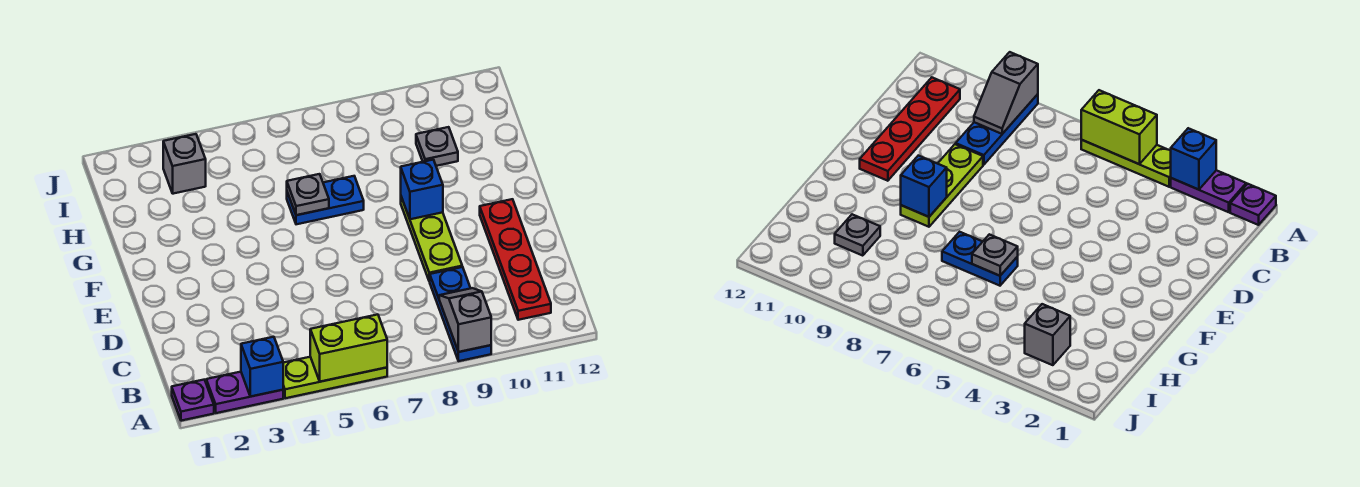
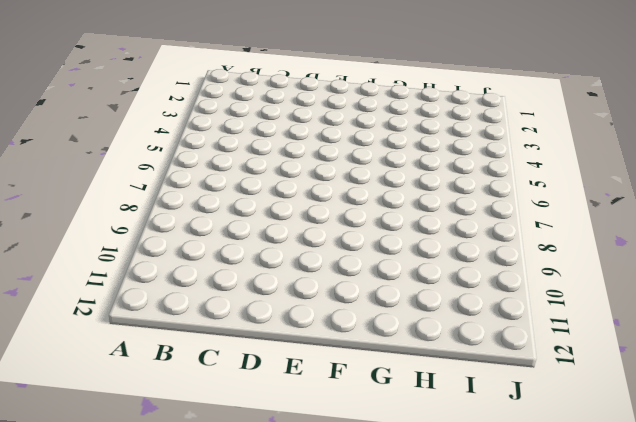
none -> purple plate A1 level 1
none -> purple plate A2:A3 level 1
none -> lime plate A4:A6 level 1

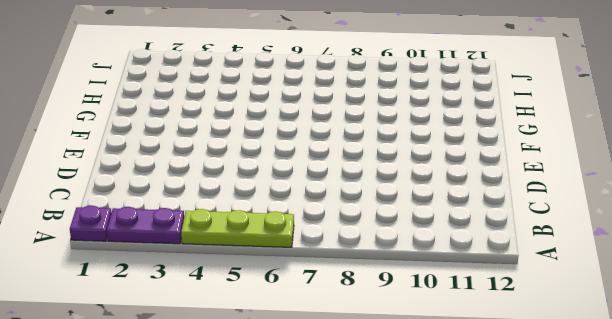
none -> blue plate A9:C9 level 1
none -> red plate B11:E11 level 1
none -> lime plate D9:F9 level 1

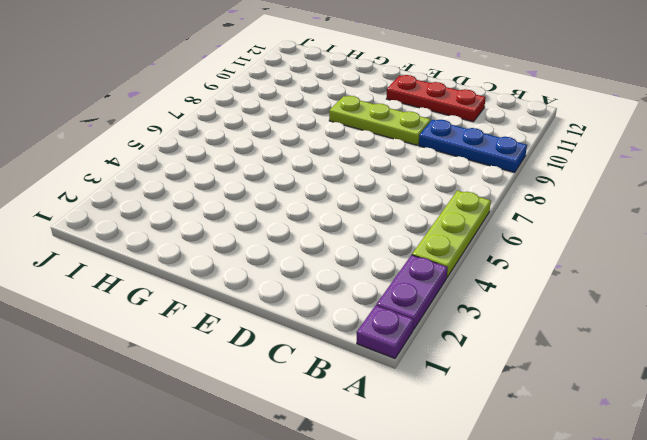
red plate C11:E11 level 1 -> red plate B11:E11 level 1
none -> blue plate G6:G7 level 1
none -> grey plate H10 level 1
none -> grey brick I3 level 1

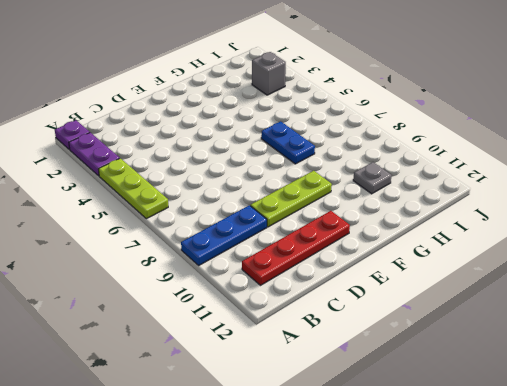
none -> blue brick A3 level 2
none -> lime brick A5:A6 level 2
none -> grey slope A9:B9 level 2 top A

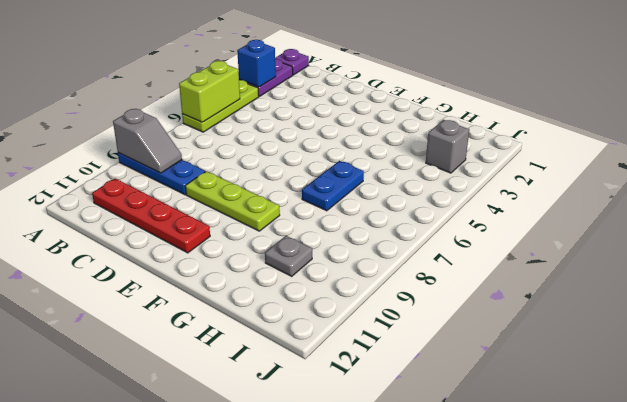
none -> blue brick F9 level 2
none -> grey plate G6 level 2

